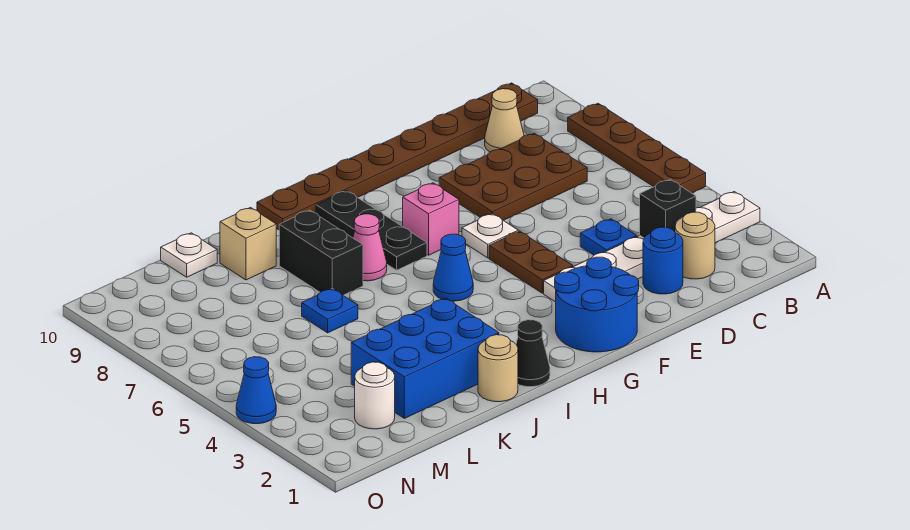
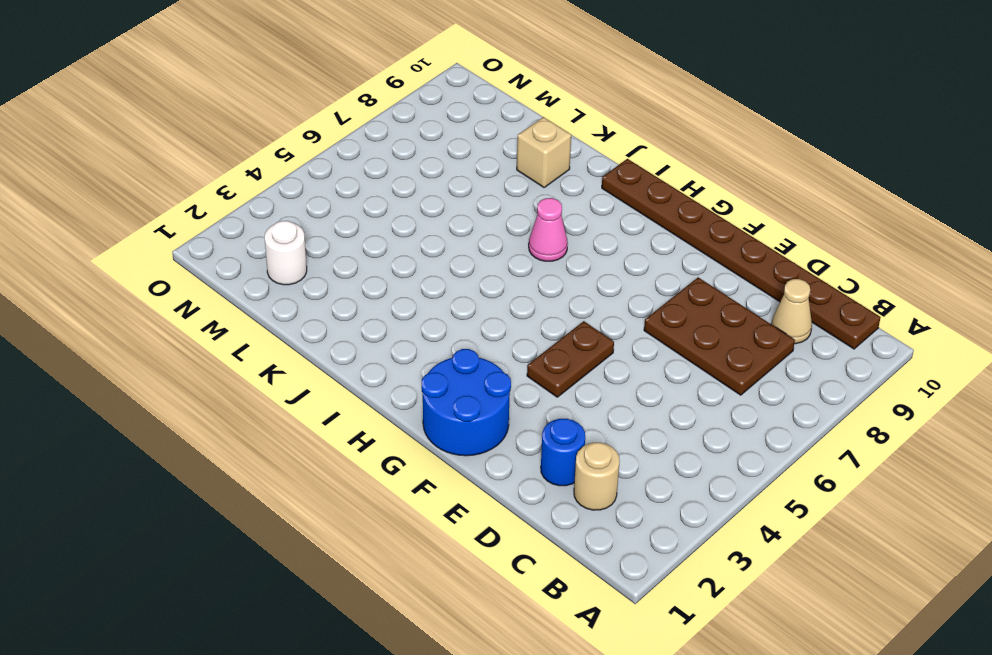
none -> white plate A3:F3 level 1
none -> brown plate A5:A8 level 1
none -> blue plate D4 level 1

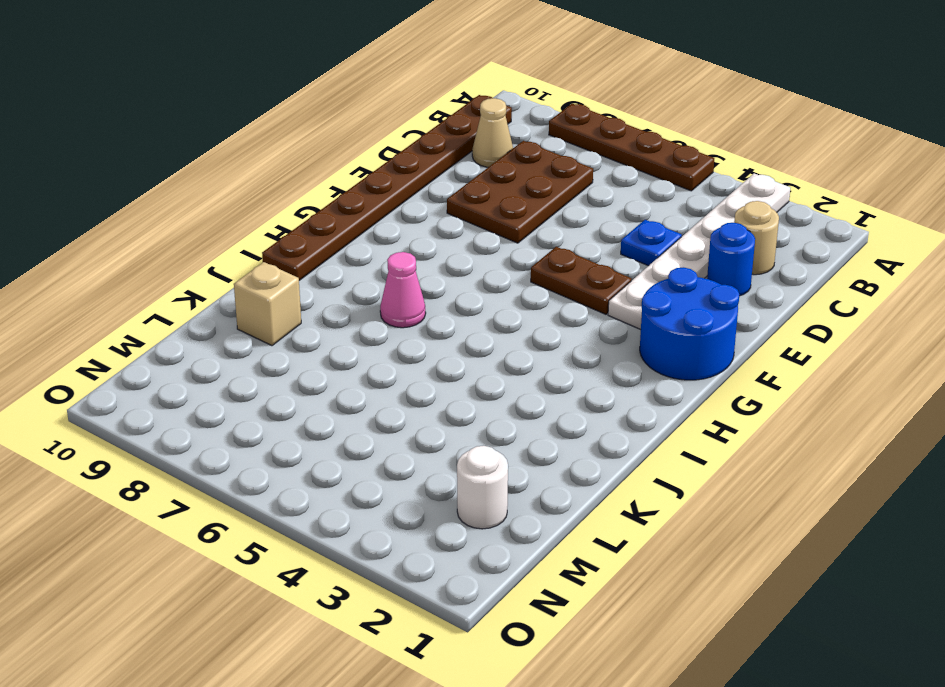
none -> white plate F6 level 1
none -> pink brick G7 level 1
none -> blue cone H5 level 1

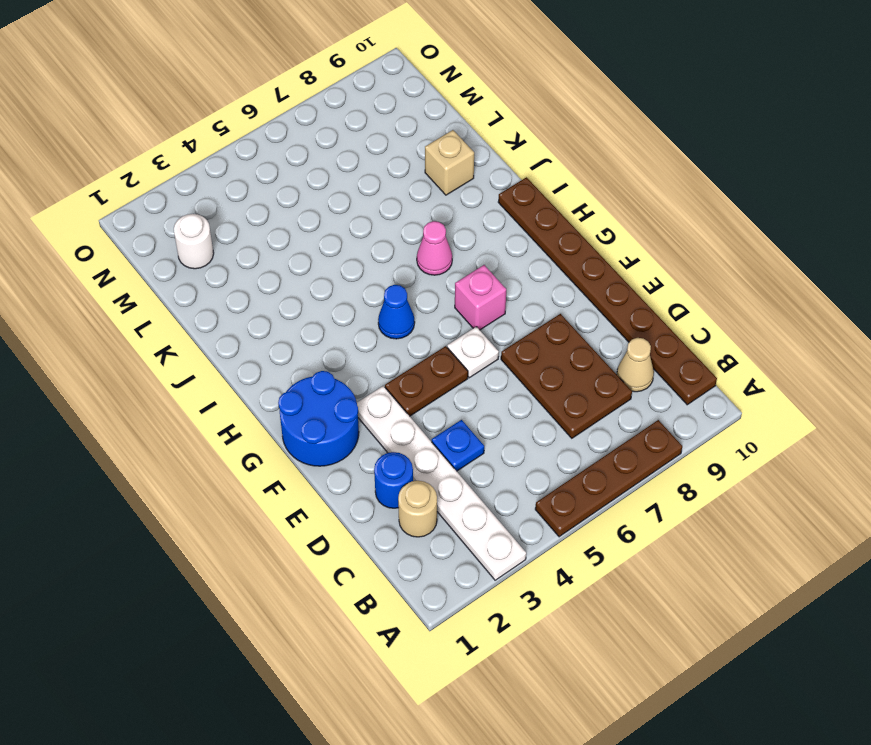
none -> black plate H7:H9 level 1
none -> black cone I1 level 1
none -> tan round brick J1 level 1

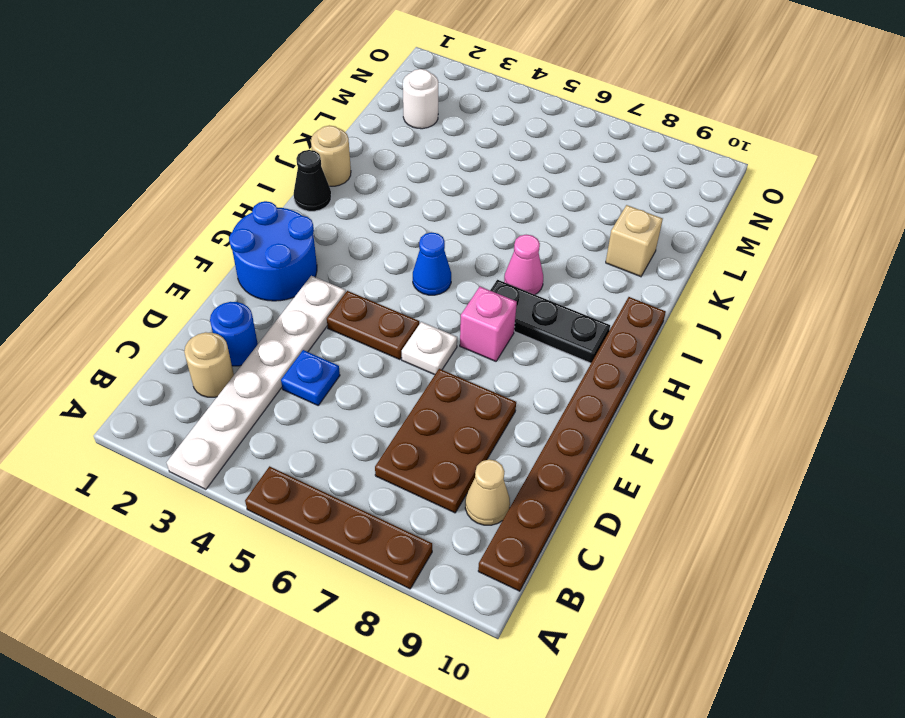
none -> blue brick J2:L3 level 1
none -> black brick J7:J8 level 1
none -> blue plate K6 level 1

